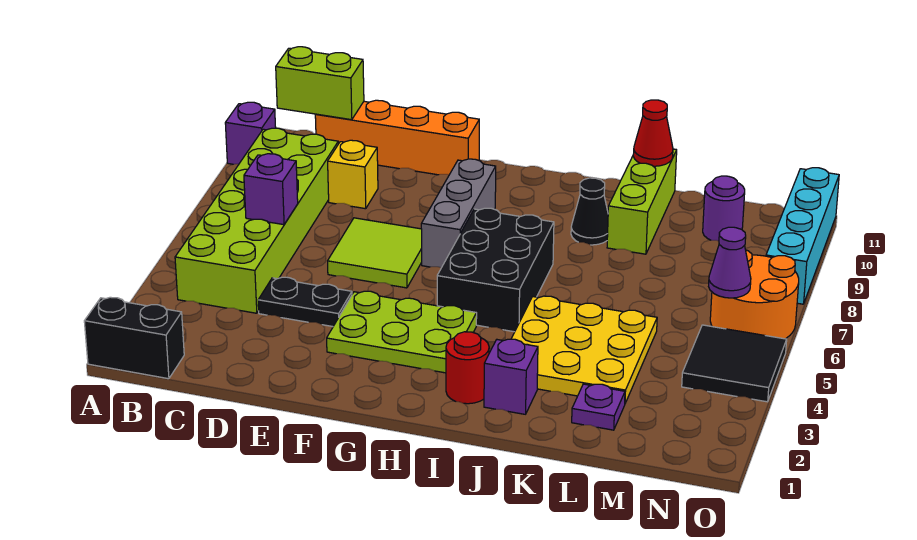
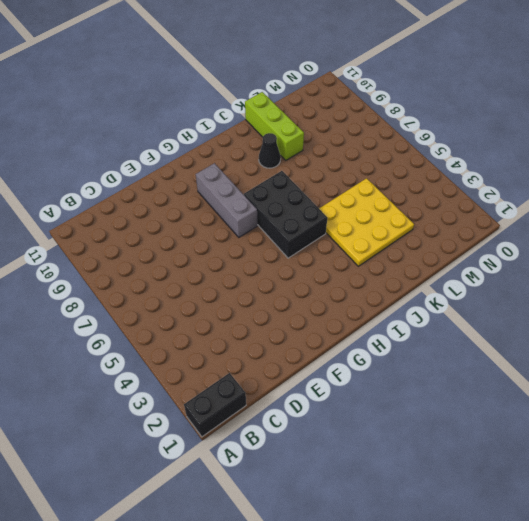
none -> purple brick A10 level 1
none -> lime brick B4:C9 level 1
none -> orange brick C11:F11 level 1

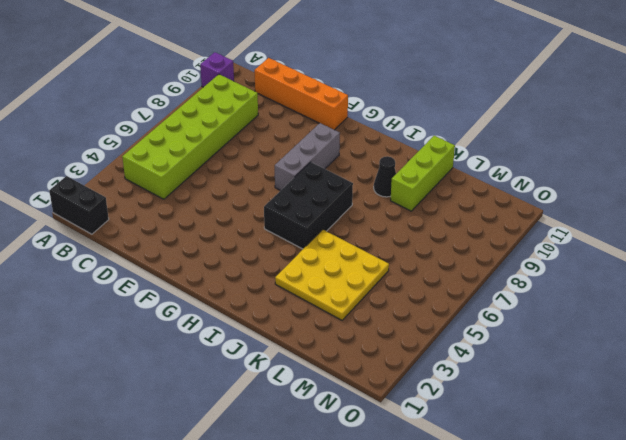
none -> black plate D4:E4 level 1
none -> yellow brick D9 level 1
none -> lime tile E6:F7 level 1

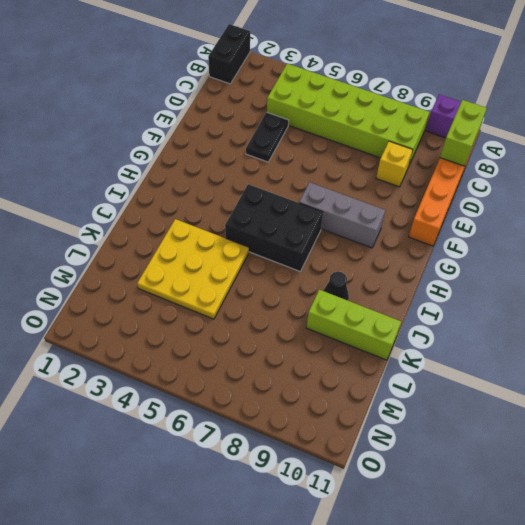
none -> lime tile E6:F7 level 1
none -> lime plate F3:H4 level 1
none -> red round brick I2 level 1

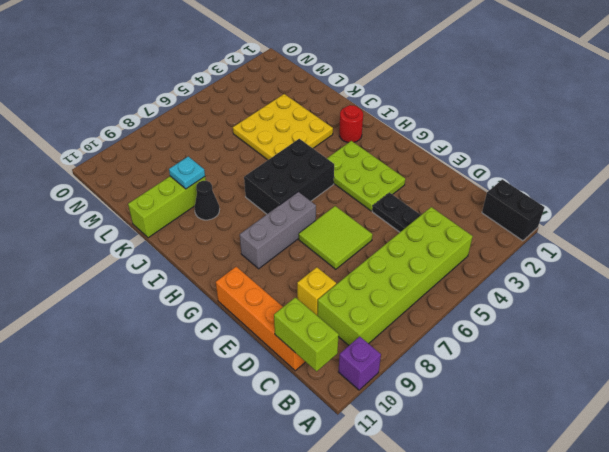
cyan plate K9 level 2 -> none
none -> purple brick J2 level 1
none -> purple plate L2 level 1
none -> purple round brick M10 level 1

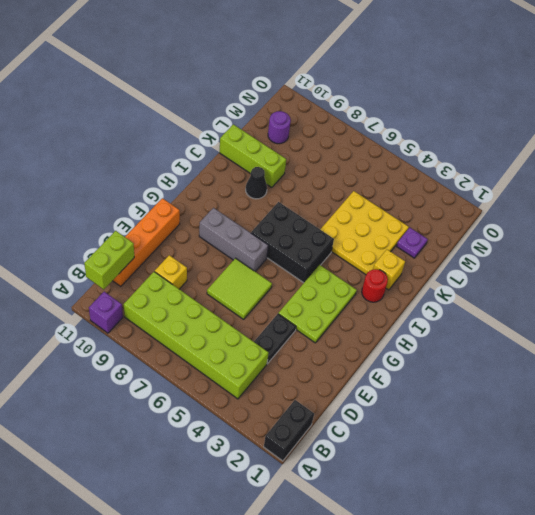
yellow brick J2 level 1 -> purple brick J2 level 1
none -> black tile N4:O5 level 1
none -> orange round brick N6:O7 level 1
none -> cyan brick O8:O11 level 1

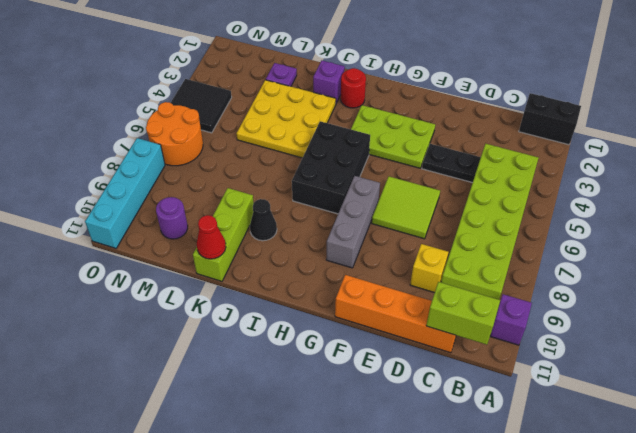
none -> purple brick C6 level 2
none -> purple cone N6 level 2

